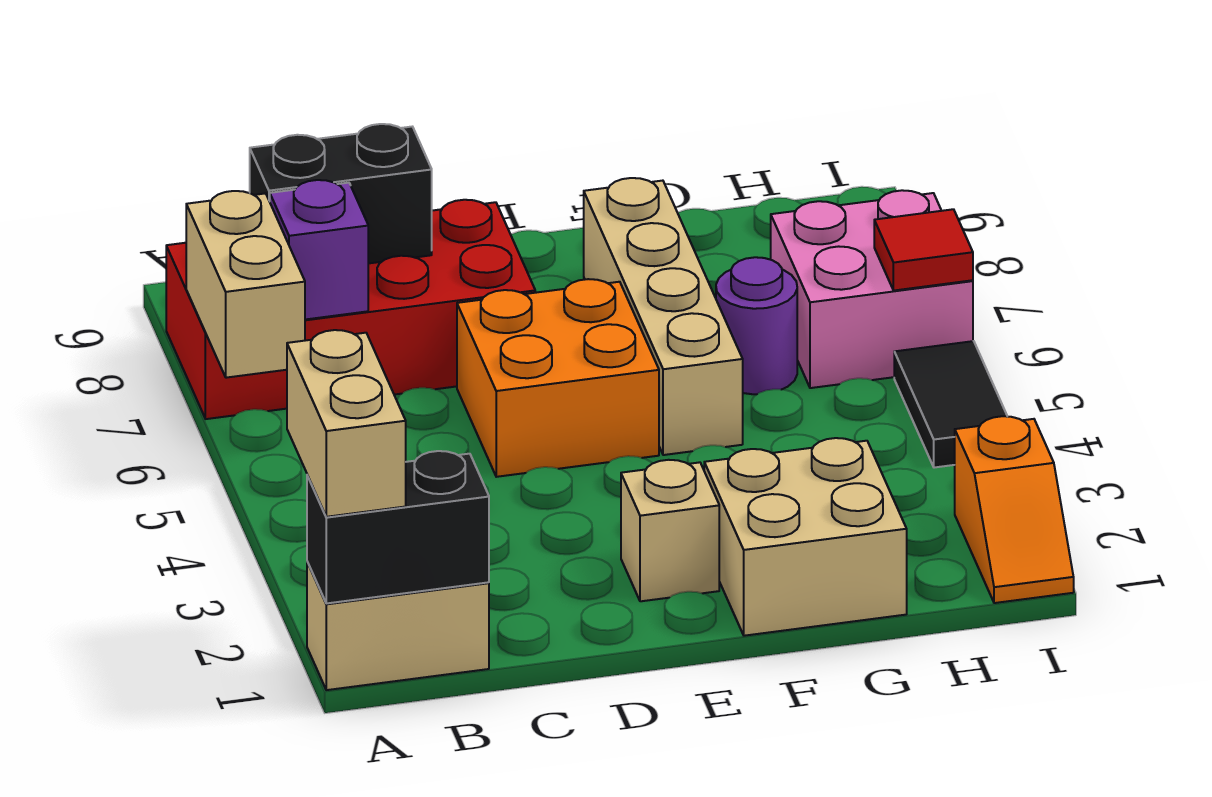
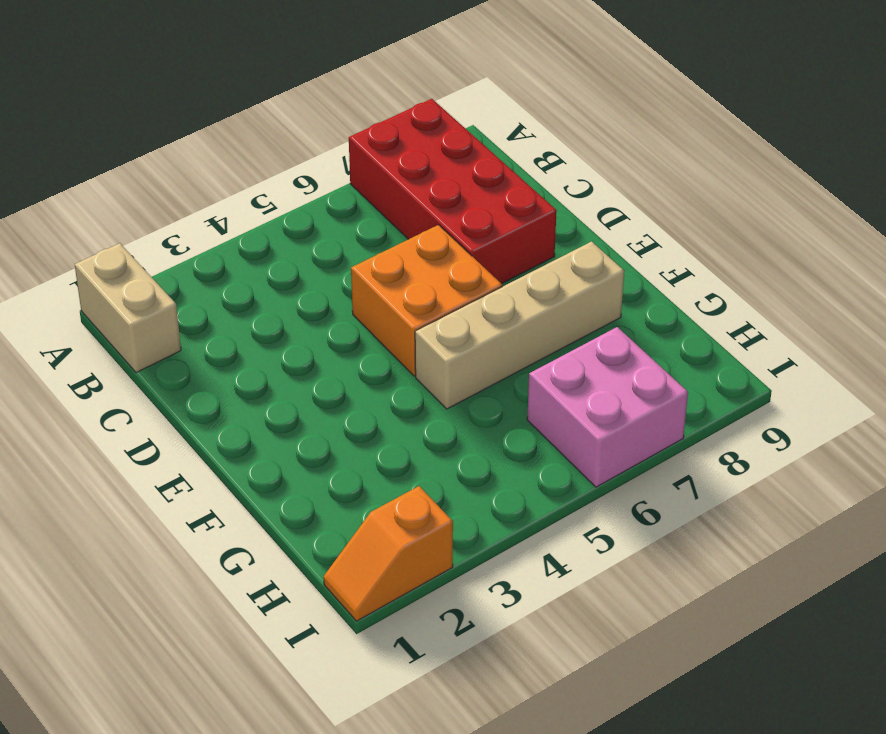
none -> tan brick E2 level 1
none -> tan brick F1:G2 level 1
none -> purple round brick G6 level 1

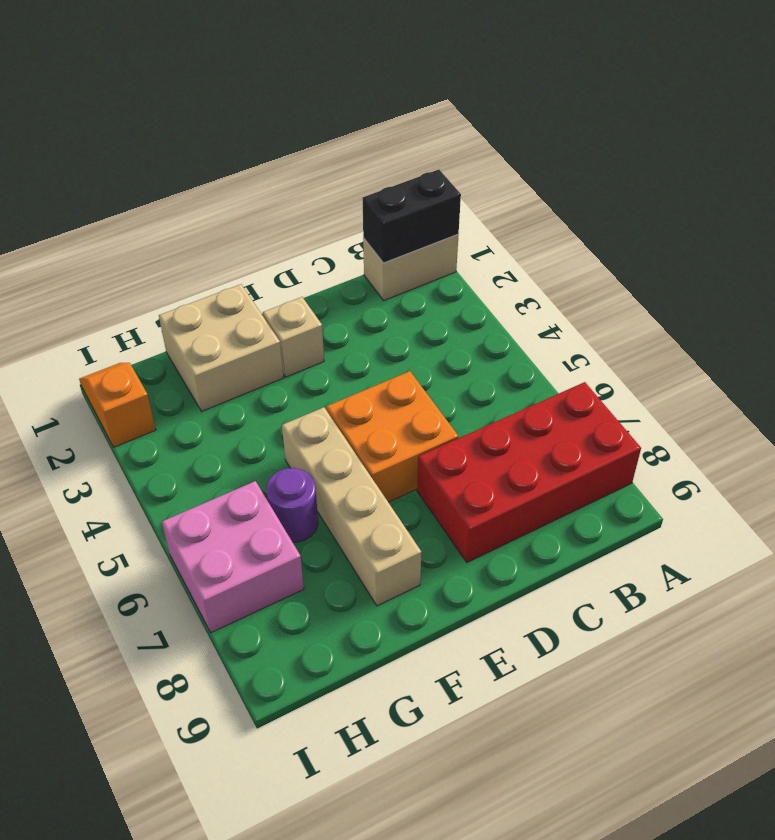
none -> black tile I4:I5 level 1
none -> tan brick A6:A7 level 2
none -> purple brick B7 level 2

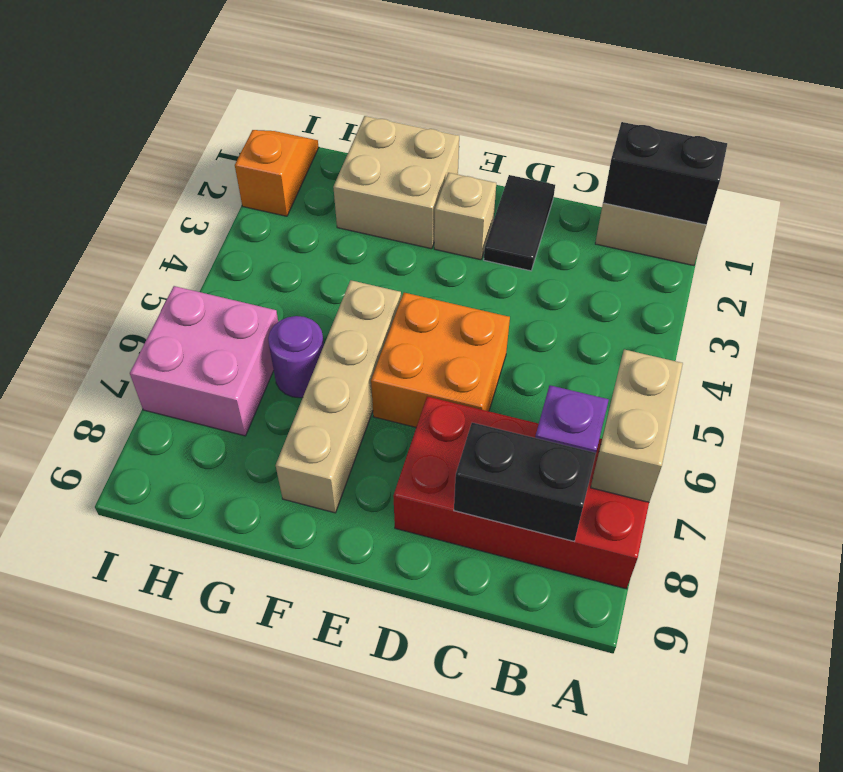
black tile D1:D2 level 1 -> black tile I4:I5 level 1
none -> red tile I6 level 2
none -> tan brick A1:A2 level 3

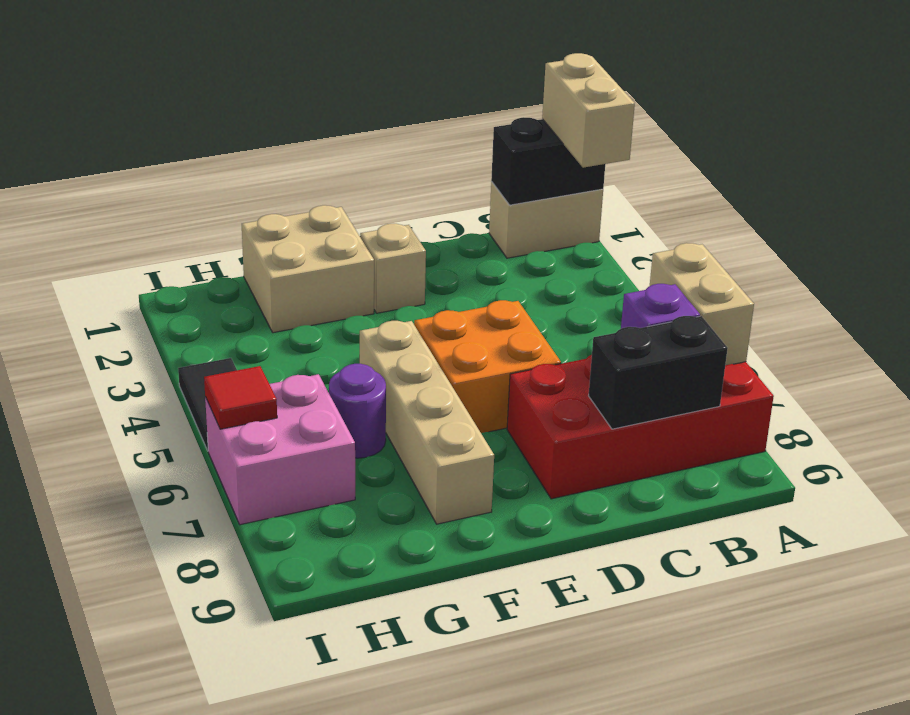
none -> orange slope I1:I2 level 1 top 2

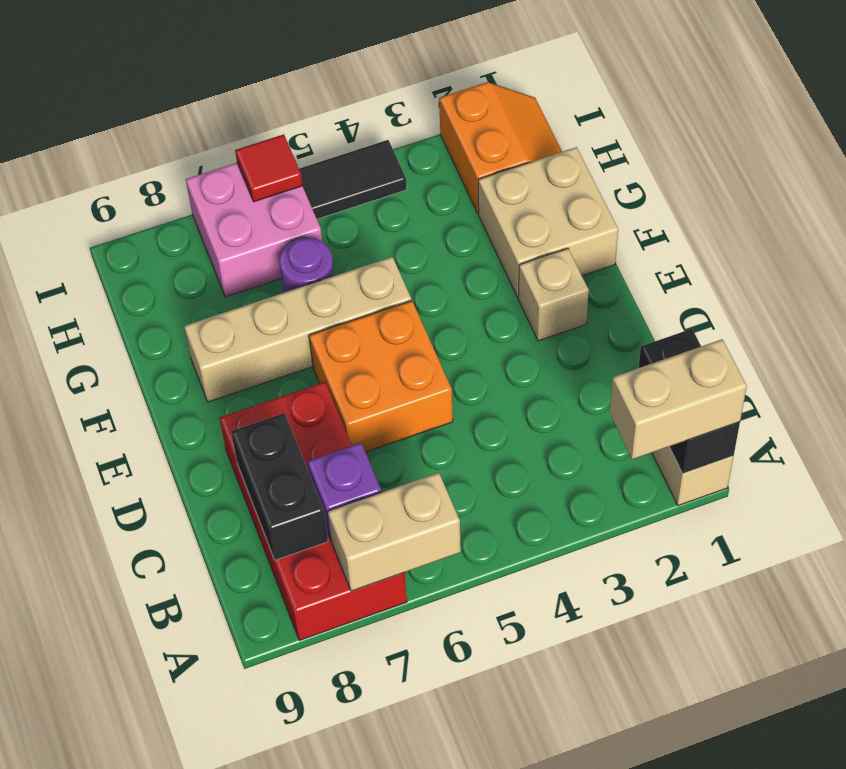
orange slope H1:I2 level 1 top 2 -> orange slope I1:I2 level 1 top 2

